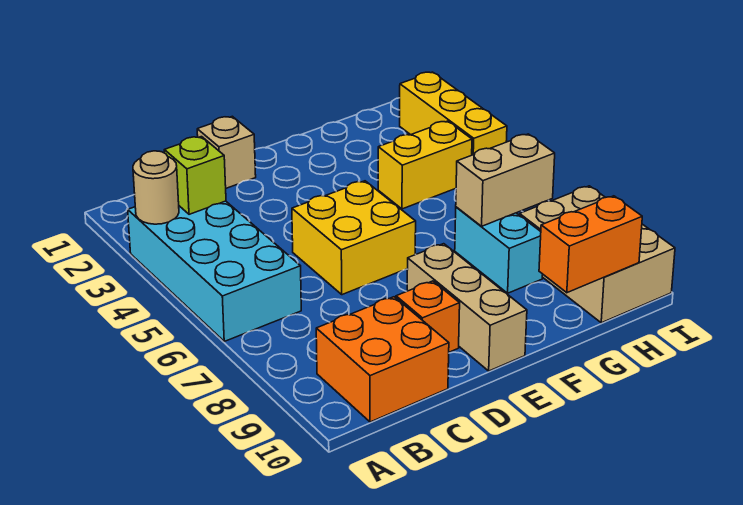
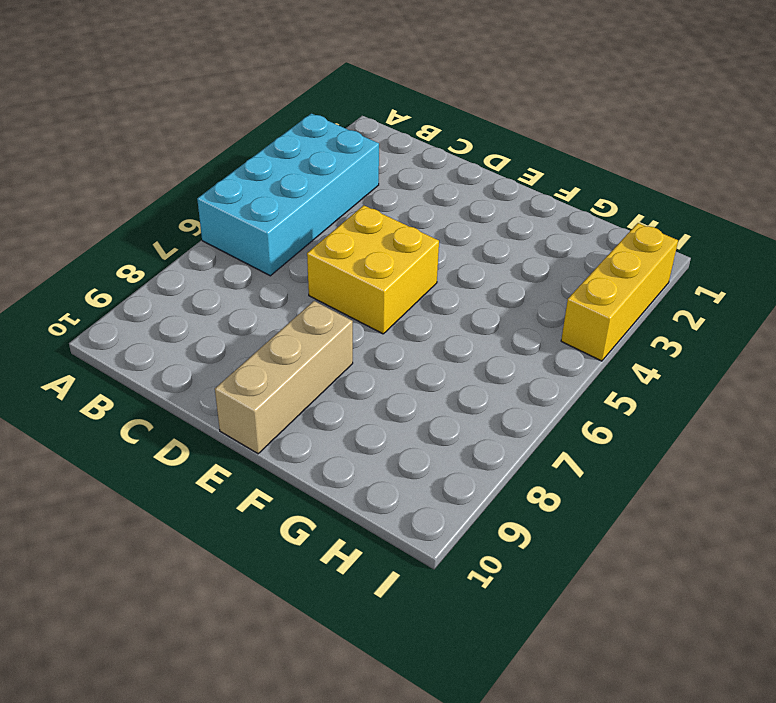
none -> orange brick B9:C10 level 1
none -> tan brick D1 level 1
none -> orange brick D9 level 1

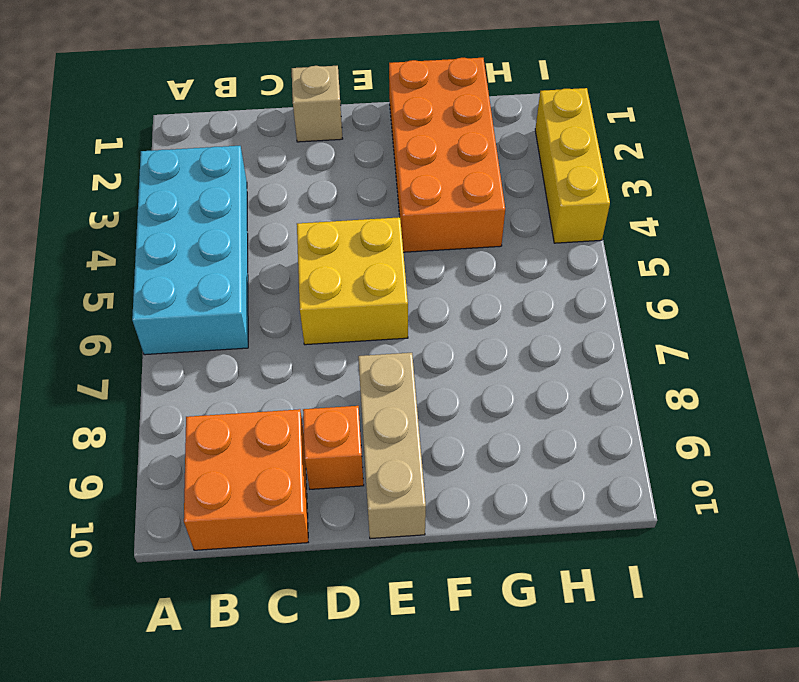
orange brick F1:G4 level 1 -> yellow brick G4:H4 level 1
none -> cyan brick G7:G8 level 1
none -> tan brick H8:I10 level 1
none -> tan round brick A3 level 2

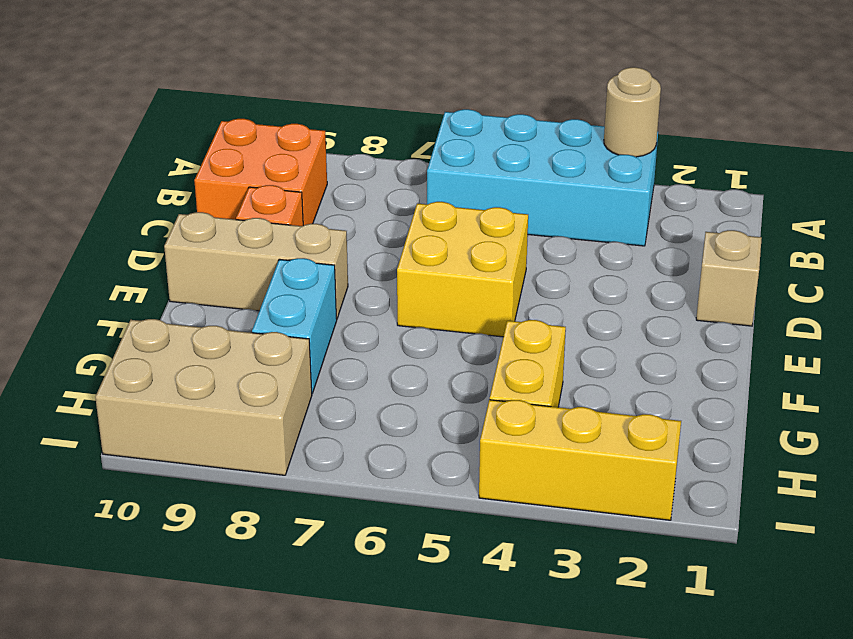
cyan brick F8:G8 level 1 -> cyan brick G7:G8 level 1
none -> lime brick B3 level 2
none -> tan brick G7:H7 level 2
none -> orange brick G10:H10 level 2

